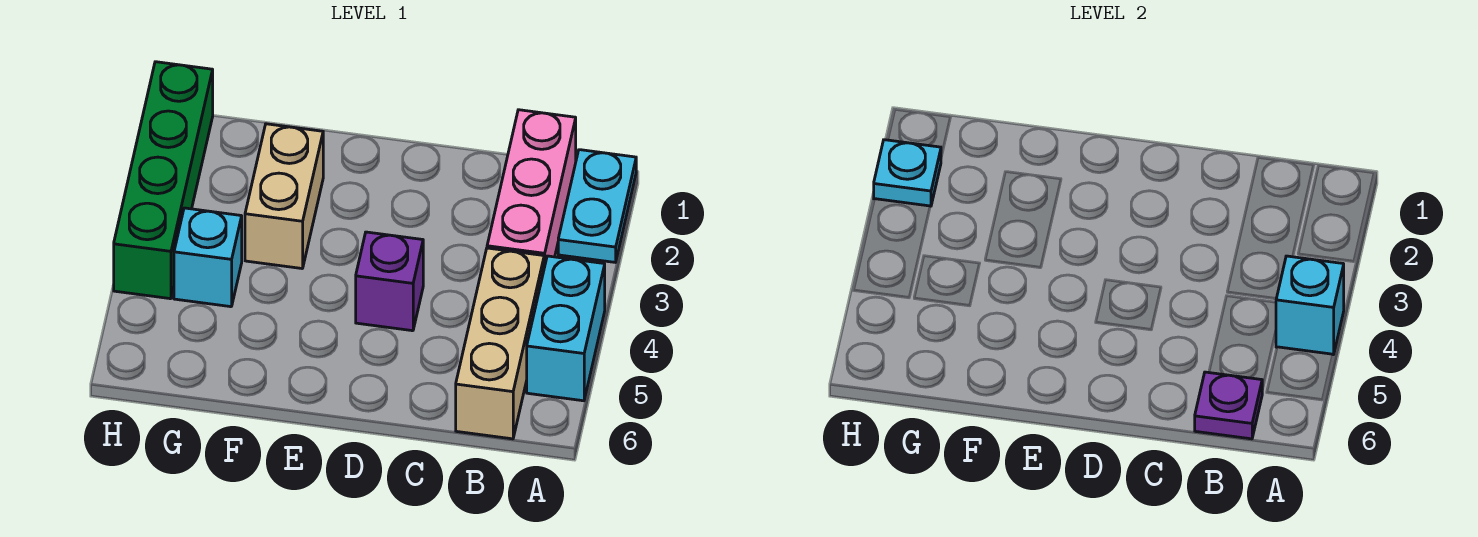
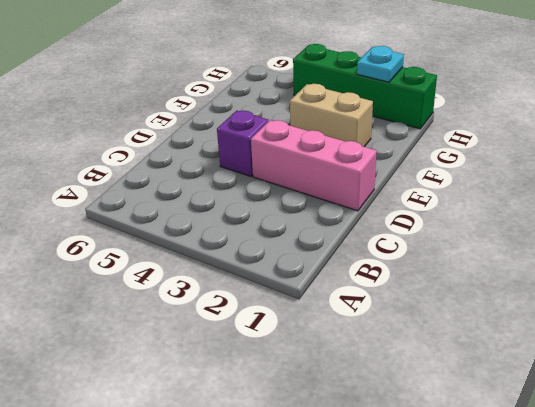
pink brick D1:D3 level 1 -> pink brick B1:B3 level 1
none -> cyan plate A1:A2 level 1
none -> cyan brick A4:A5 level 1

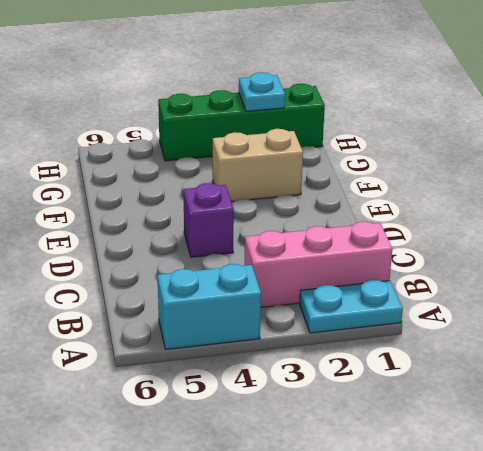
none -> tan brick B4:B6 level 1
none -> cyan brick G4 level 1

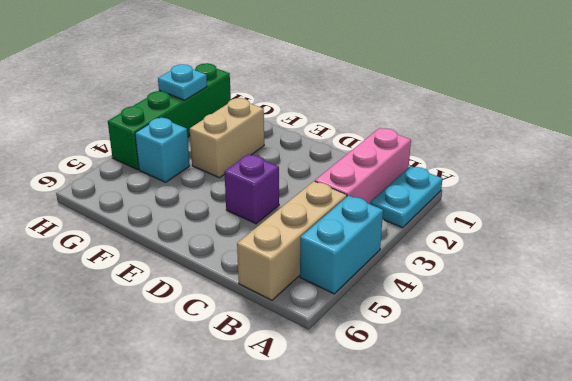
none -> cyan brick A4 level 2
none -> purple plate B6 level 2

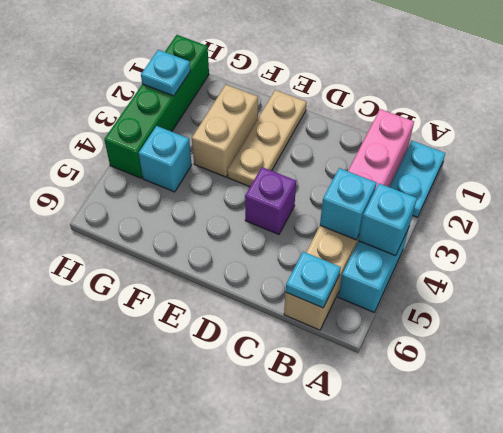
cyan brick B4 level 2 -> none
cyan plate B6 level 2 -> purple plate B6 level 2
tan plate E1:E3 level 1 -> none

